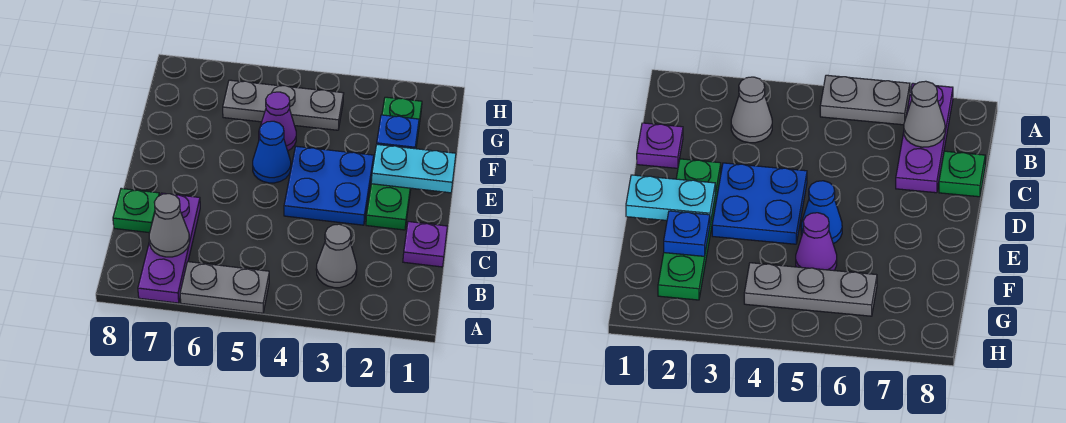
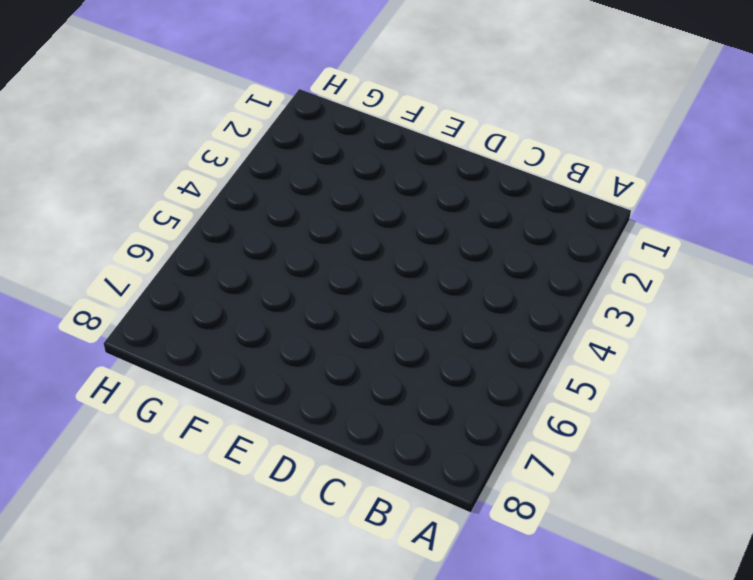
none -> grey plate A5:A6 level 1
none -> purple plate A7:C7 level 1
none -> grey cone B3 level 1

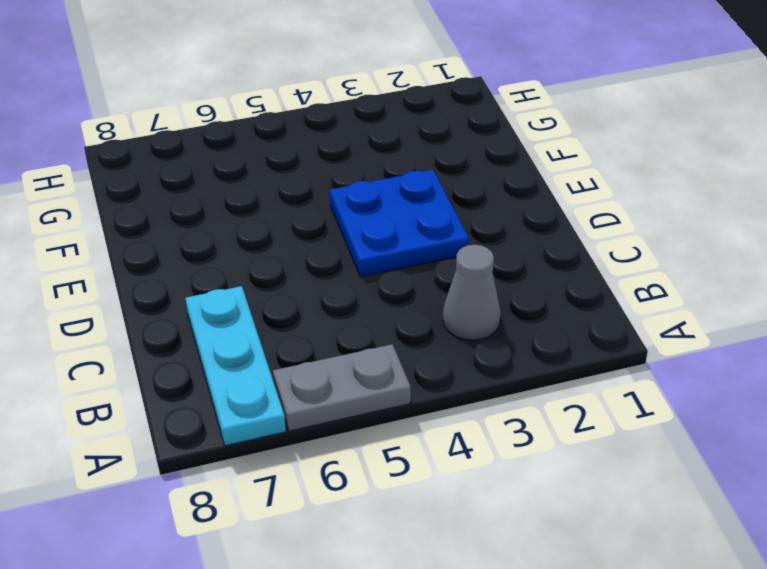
cyan plate A7:C7 level 1 -> purple plate A7:C7 level 1
none -> purple plate C1 level 1
none -> green plate C8 level 1
none -> green plate D2:G2 level 1

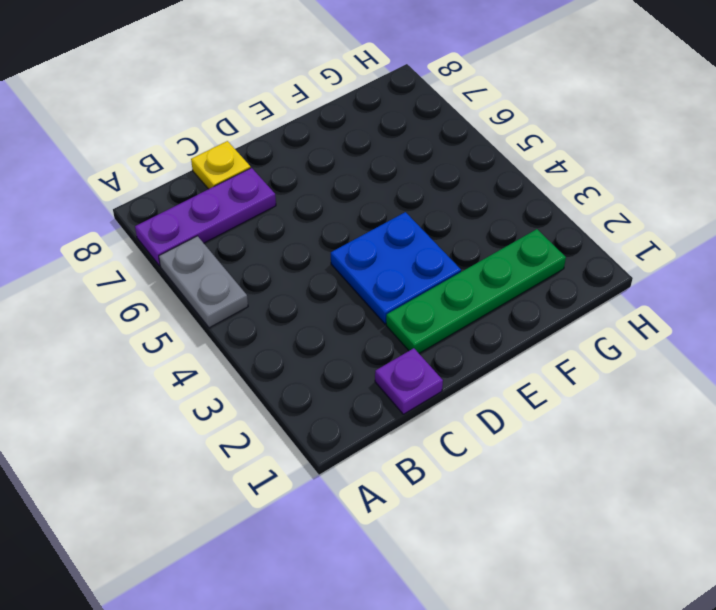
yellow plate C8 level 1 -> green plate C8 level 1
none -> grey cone B3 level 1
none -> blue cone E5 level 1
none -> purple cone F5 level 1

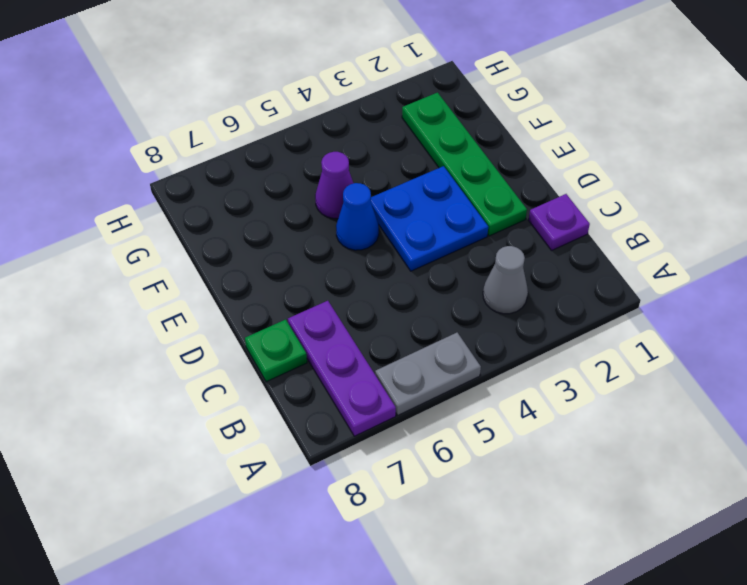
none -> grey plate G4:G6 level 1
none -> grey cone B7 level 2
none -> cyan plate E1:E2 level 2

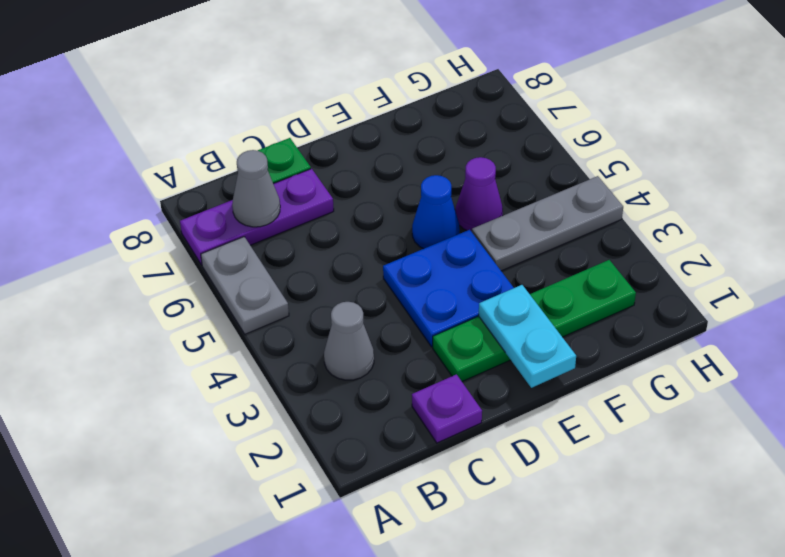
grey plate F4:H4 level 1 -> grey plate G4:G6 level 1
none -> blue plate F2 level 2

